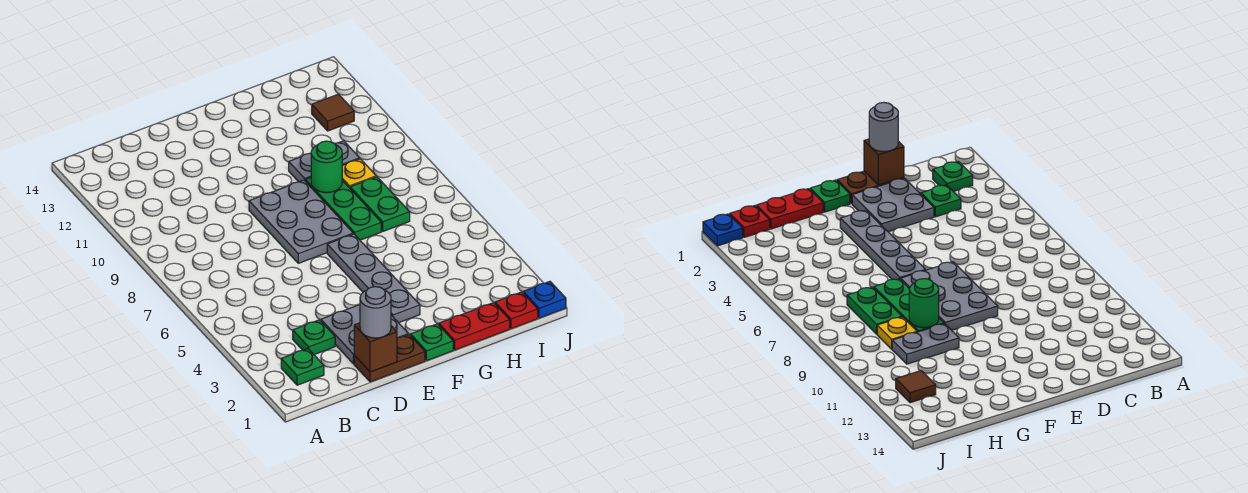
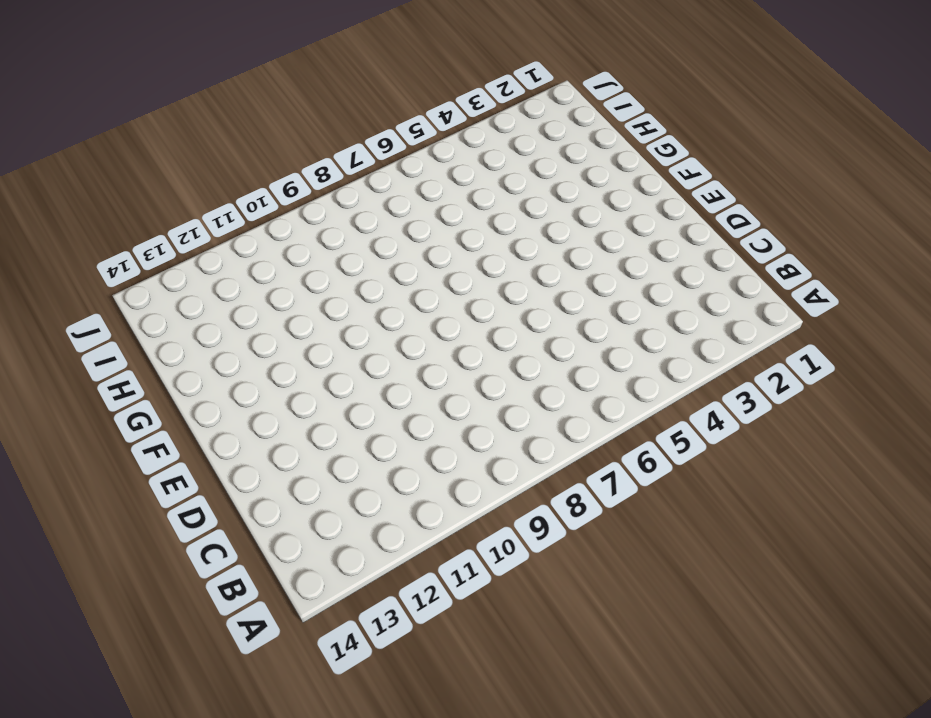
none -> green plate B2 level 1
none -> green plate C3 level 1
none -> brown plate D1:E1 level 1

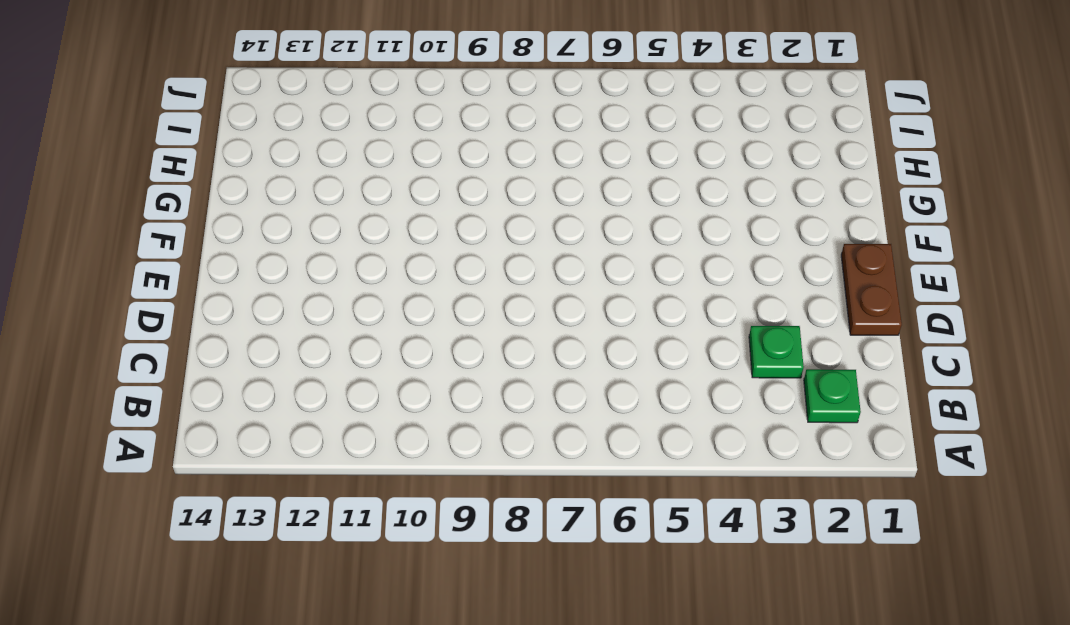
none -> grey plate D2:E3 level 1
none -> grey plate E7:F9 level 1
none -> green plate F1 level 1

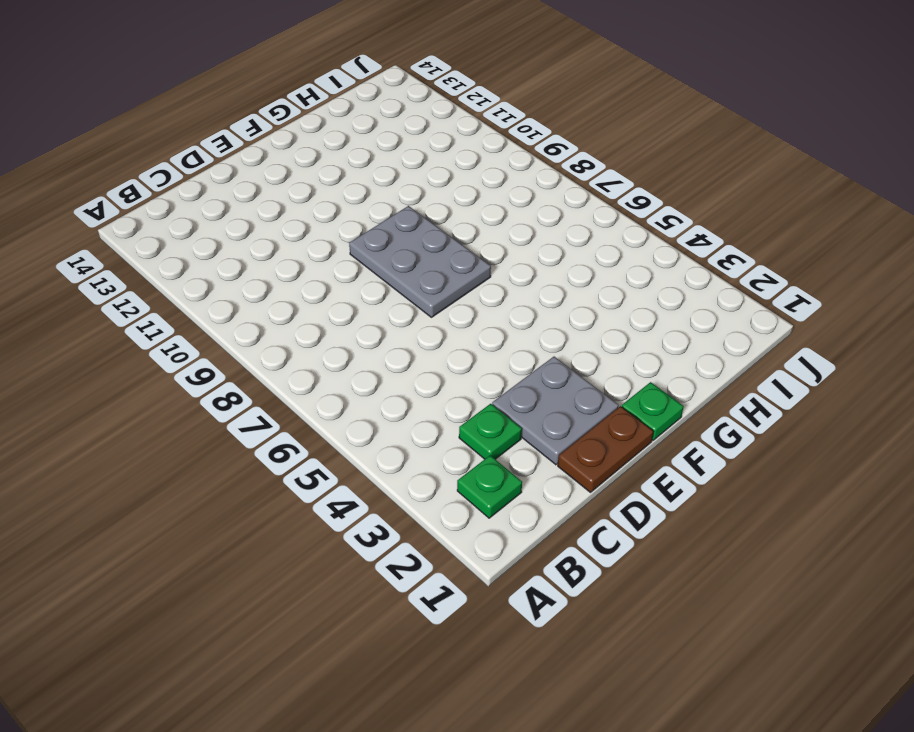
none -> grey plate F3:F6 level 1
none -> red plate G1:H1 level 1
none -> green plate G7:G9 level 1

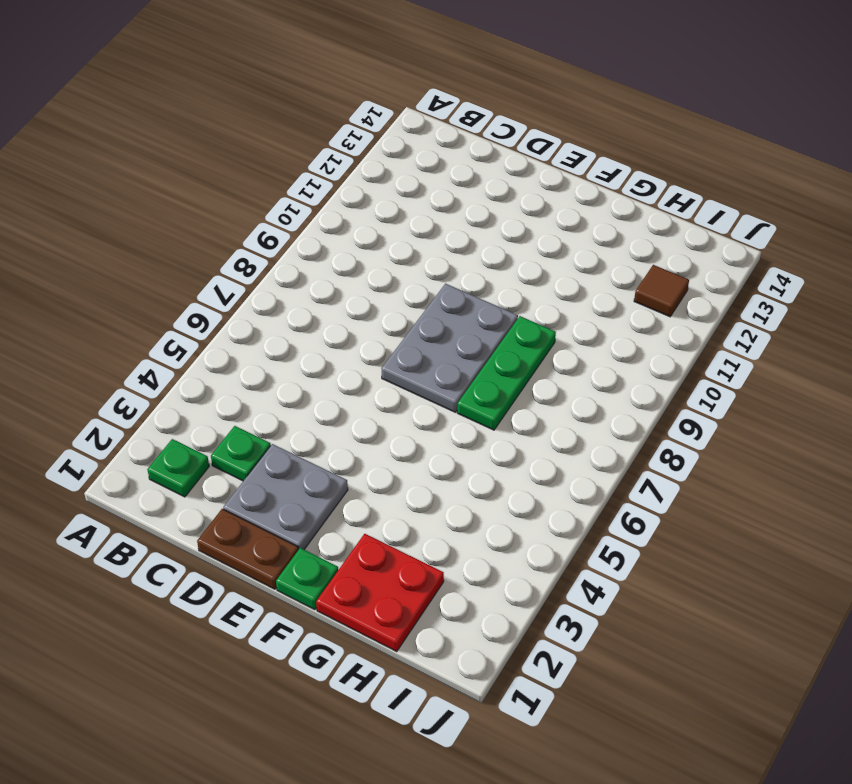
red plate G1:H2 level 1 -> red plate G1:H1 level 1
none -> grey plate F3:F6 level 1
none -> grey plate G10:H10 level 1
none -> green plate H7:H8 level 1

